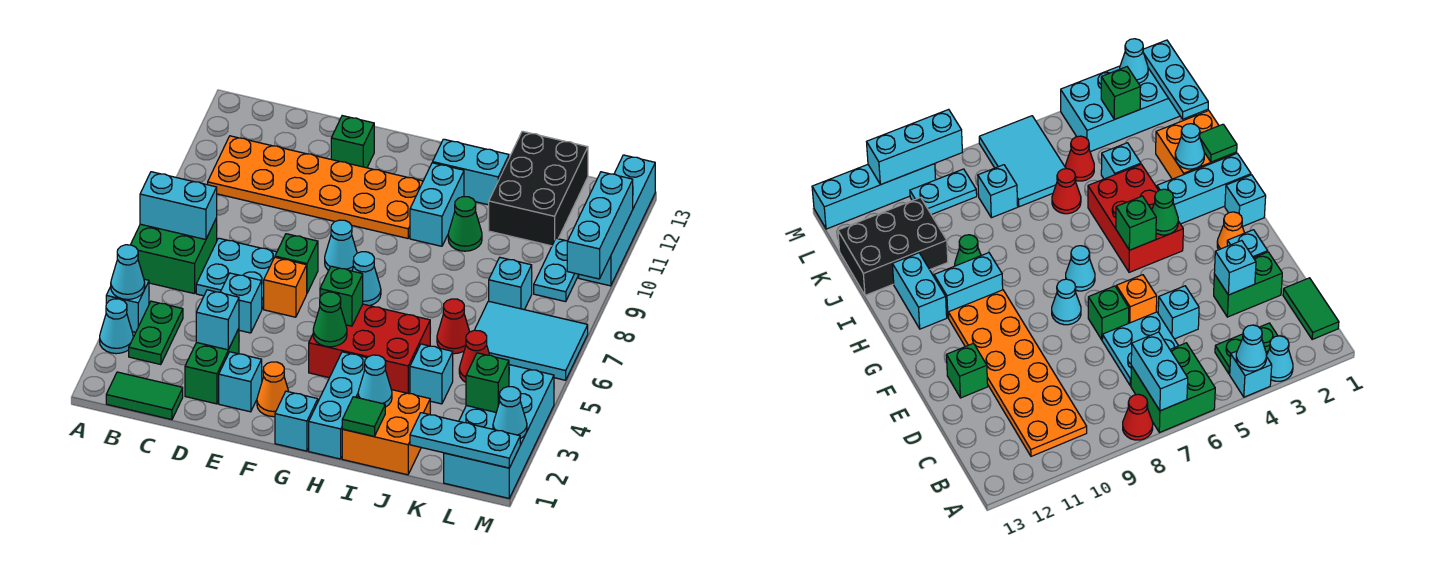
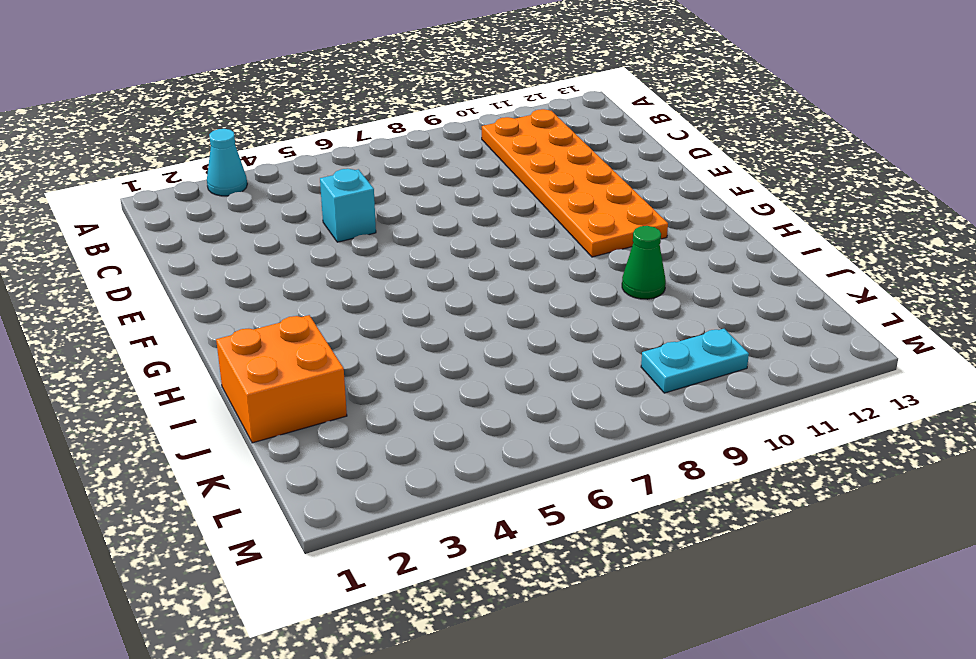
none -> cyan brick A4 level 1
none -> green brick A6:B7 level 1
none -> red cone A8 level 1
none -> green tile B1:C1 level 1

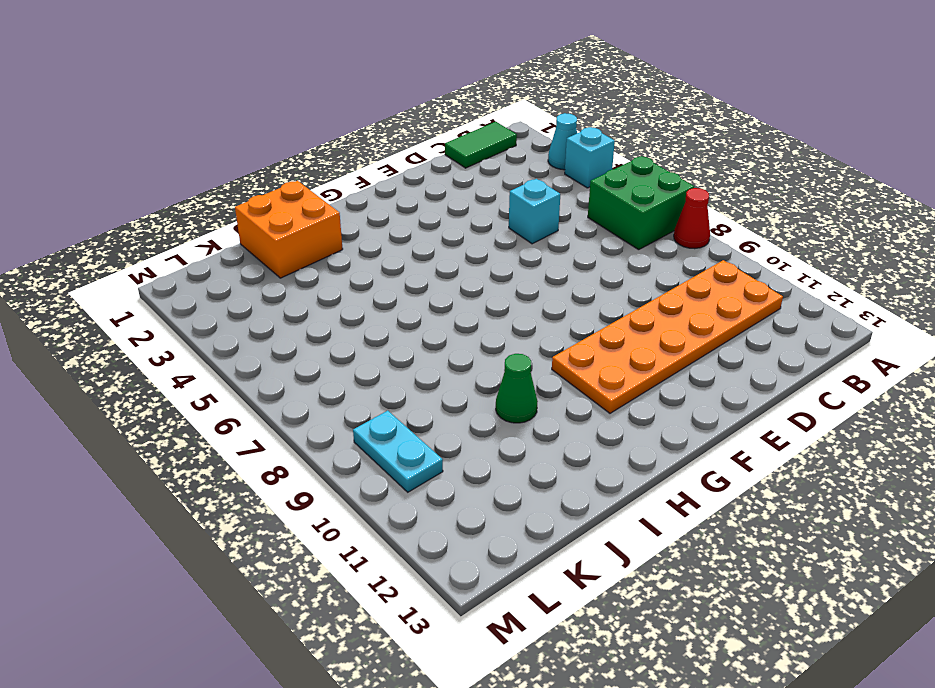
none -> green plate B3:B4 level 1
none -> cyan plate C6:D7 level 1
none -> green brick D2:D3 level 1
none -> cyan brick E2 level 1

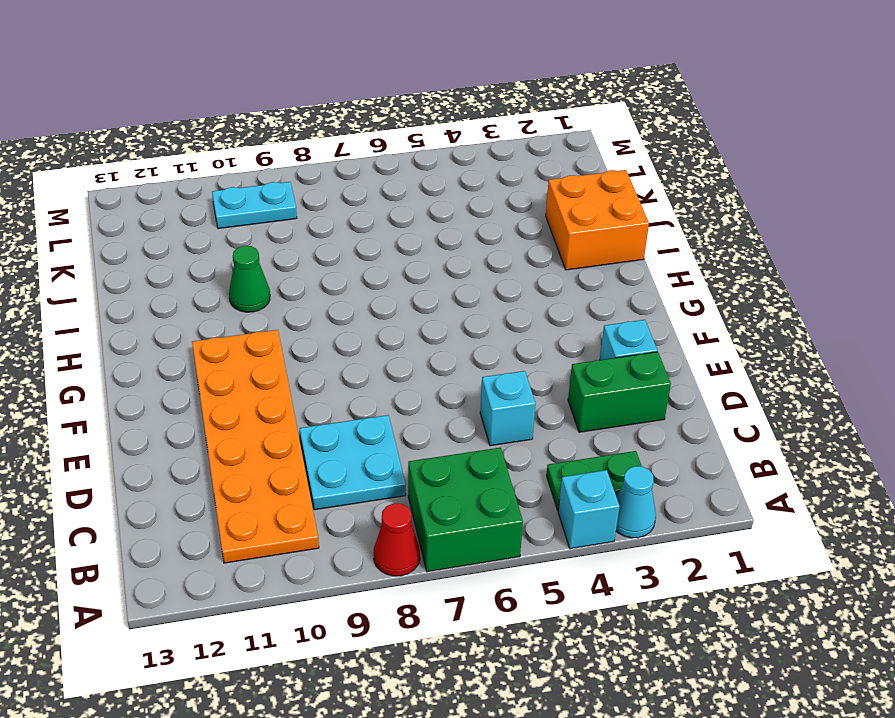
cyan plate C8:D9 level 1 -> cyan plate C6:D7 level 1
none -> green tile B1:C1 level 1
none -> orange brick E6 level 1
none -> green brick E7 level 1
none -> green brick E12 level 1

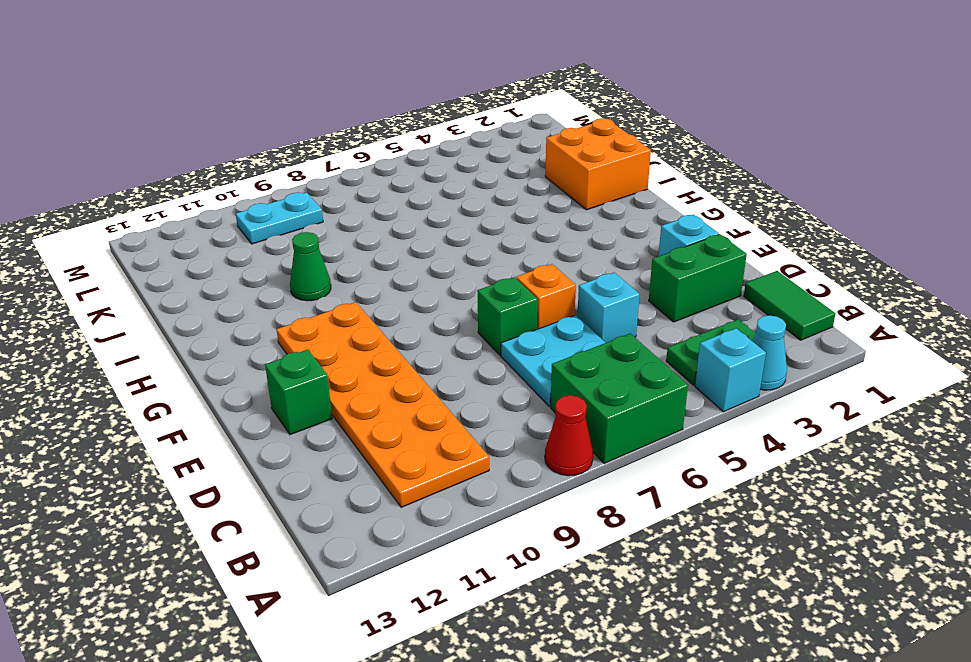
none -> orange cone F2 level 1
none -> cyan cone F8 level 1
none -> cyan brick G1 level 1
none -> red brick G4:I5 level 1

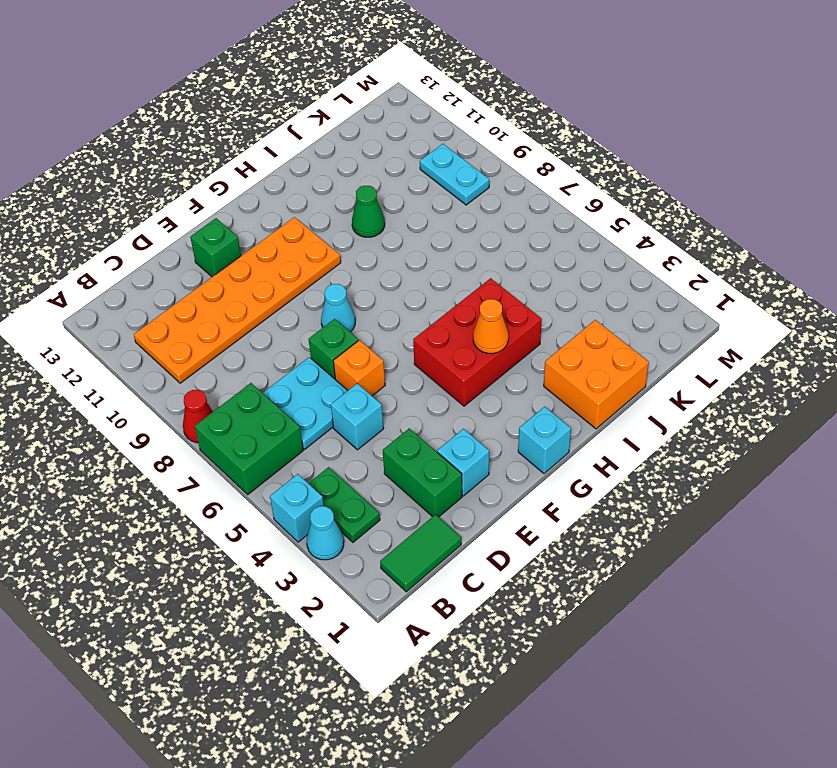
orange cone H4 level 2 -> orange cone F2 level 1
none -> cyan cone G7 level 1
none -> cyan brick H1:H3 level 1
none -> cyan brick H10:H11 level 1
none -> cyan brick H12:I12 level 1

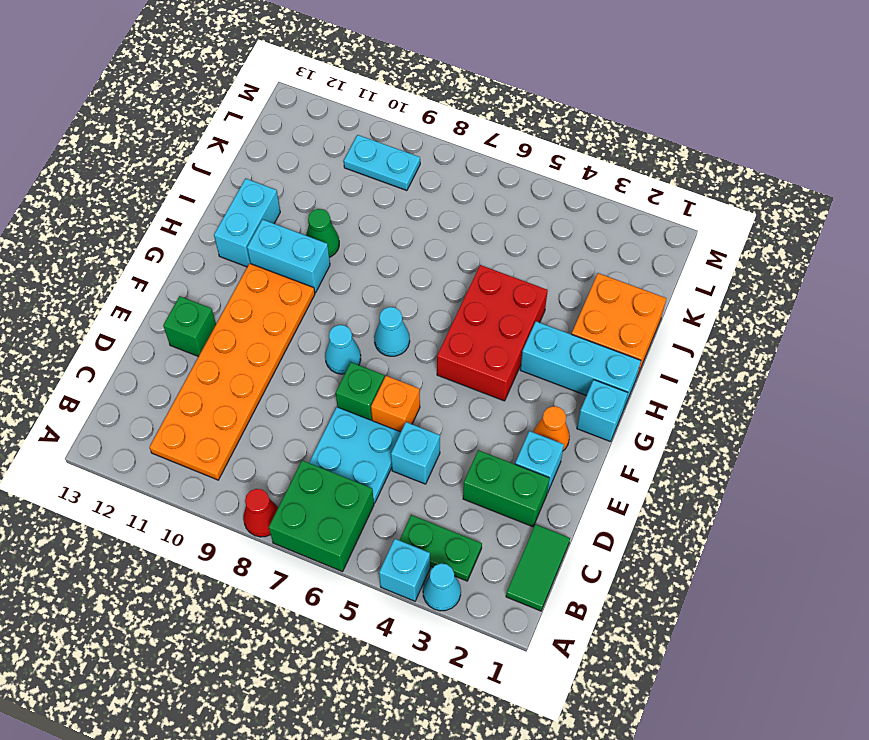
none -> cyan brick J4 level 1
none -> red cone J6 level 1
none -> black brick J11:K13 level 1
none -> red cone K5 level 1

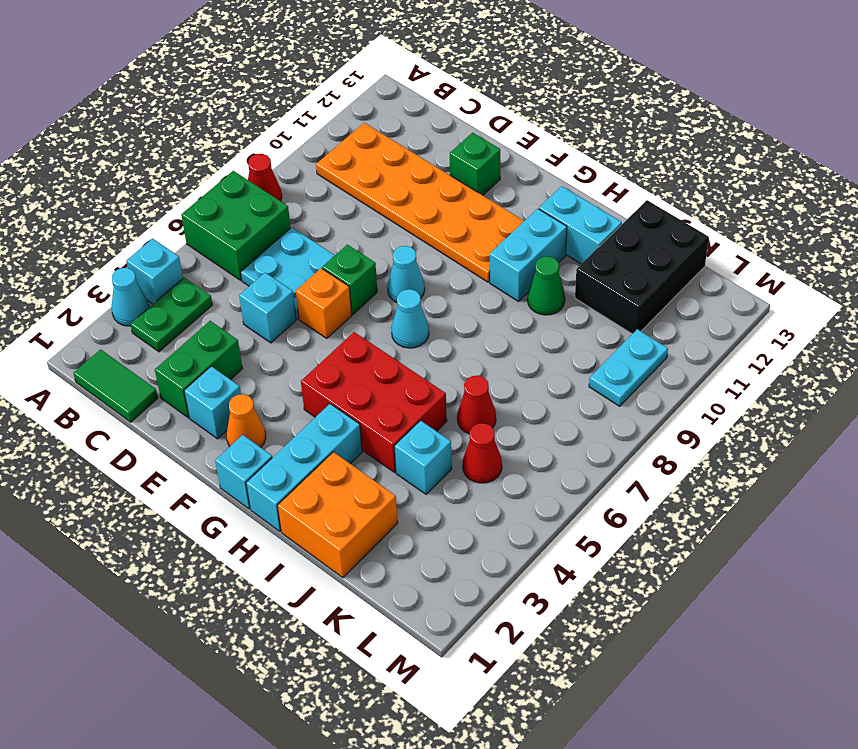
none -> cyan tile K6:M7 level 1
none -> cyan brick K8 level 1
none -> cyan brick L1:M4 level 1
none -> cyan brick M10:M13 level 1

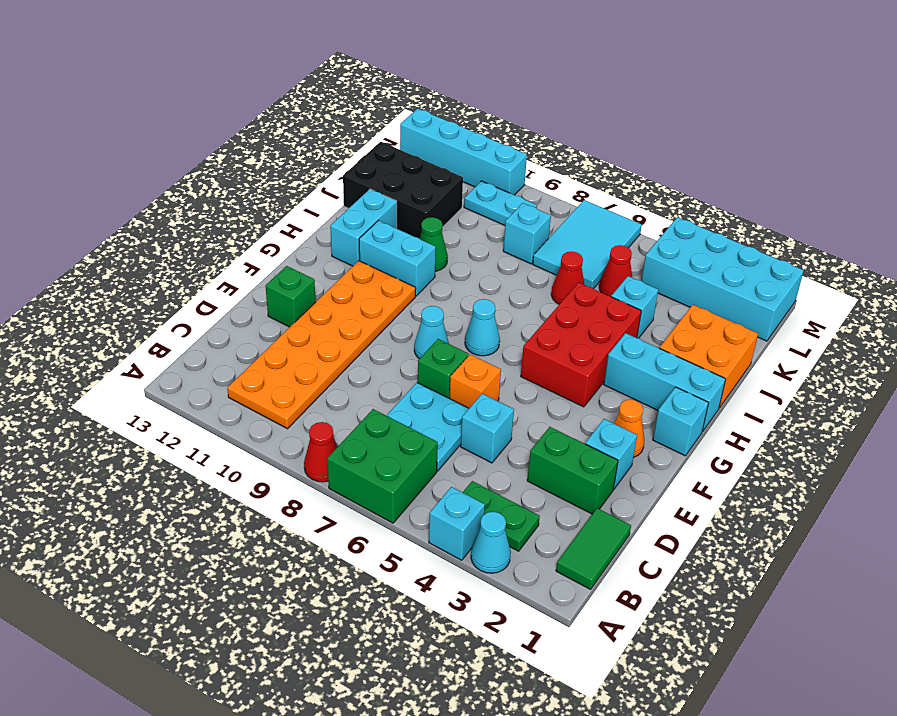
none -> cyan cone A4 level 2
none -> cyan brick A7:B7 level 2
none -> cyan brick D3 level 2
none -> green cone G4 level 2

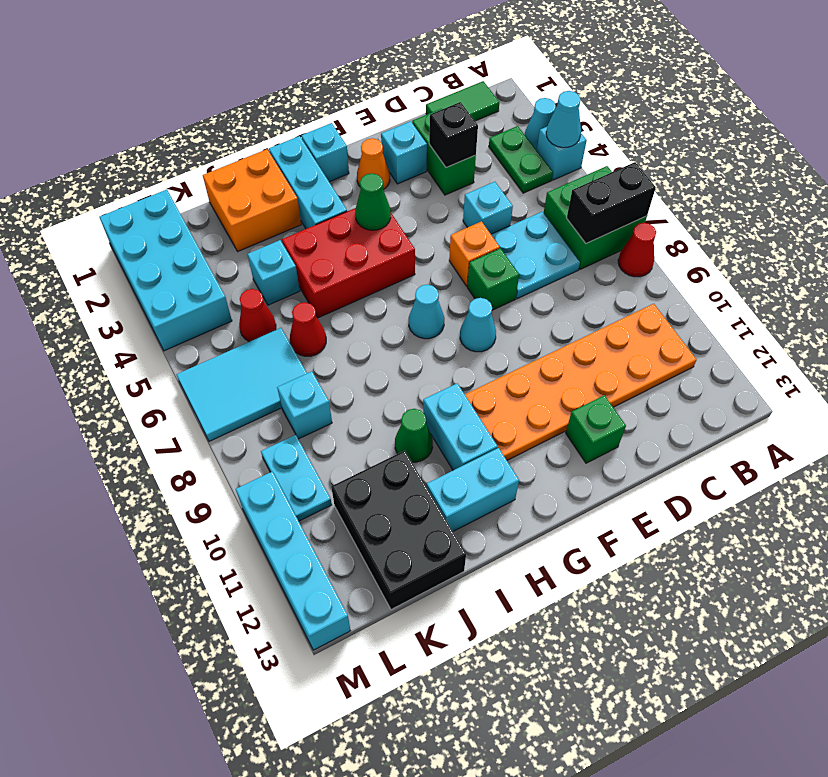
black brick A7:B7 level 2 -> cyan brick A7:B7 level 2
black brick D3 level 2 -> cyan brick D3 level 2
none -> green brick G5 level 2
none -> green tile I1 level 2
none -> cyan cone I2 level 2
none -> cyan plate K1:M1 level 2

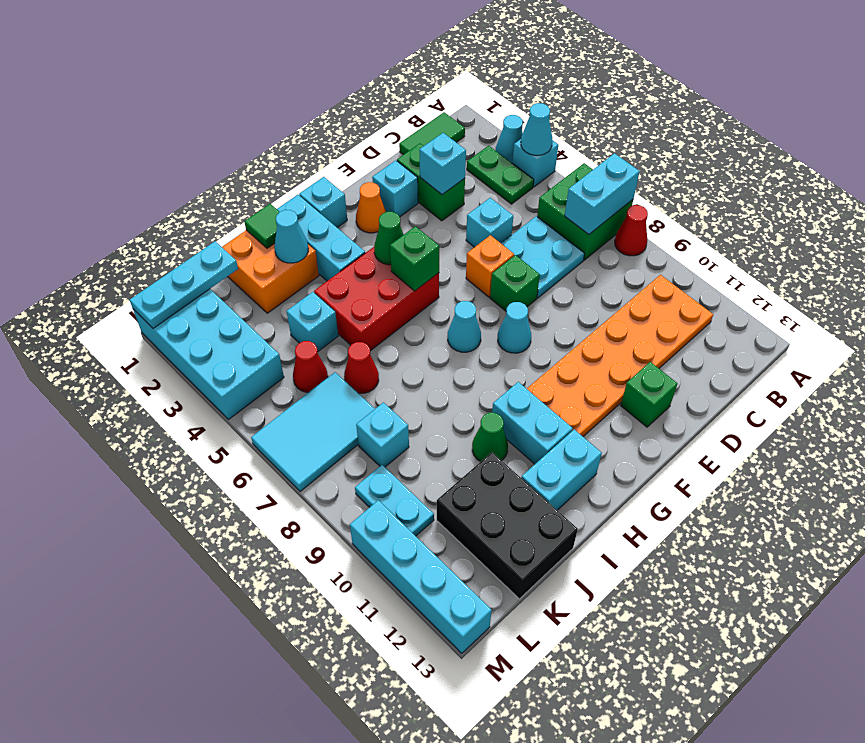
none -> green brick L3 level 2
none -> cyan cone M2 level 2
none -> cyan brick M9:M11 level 2

